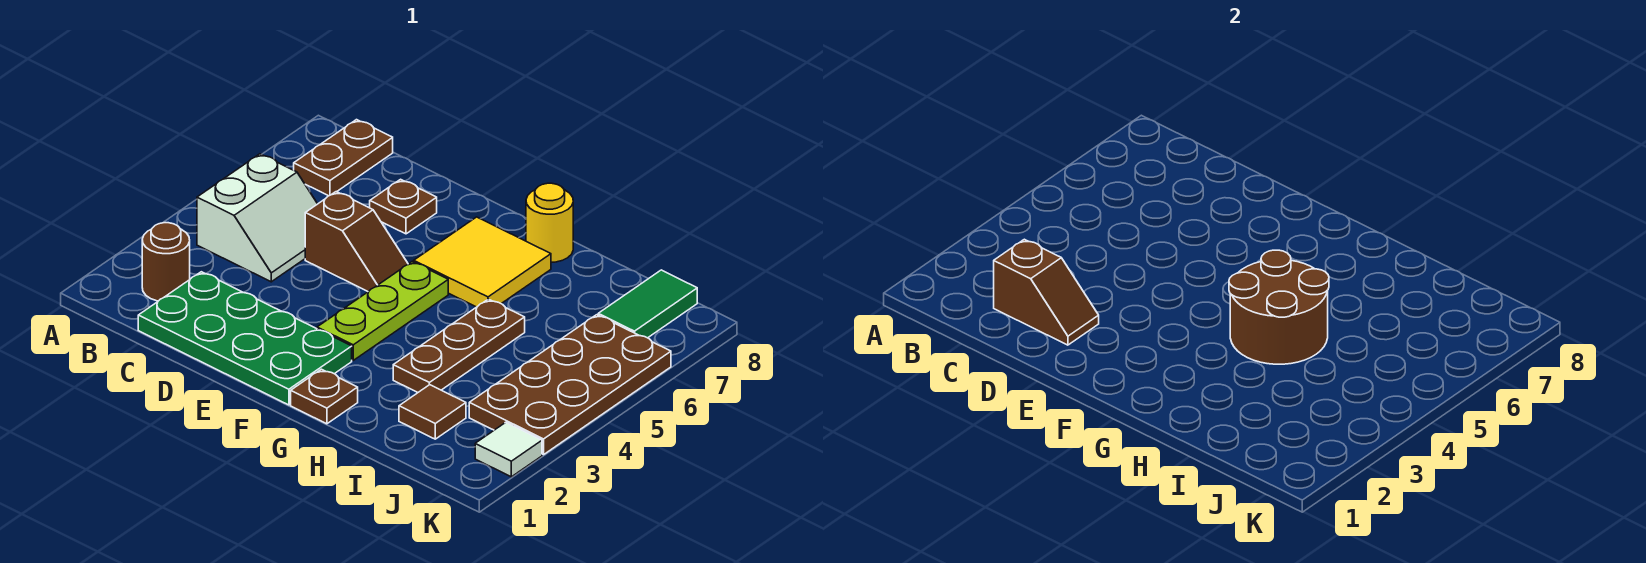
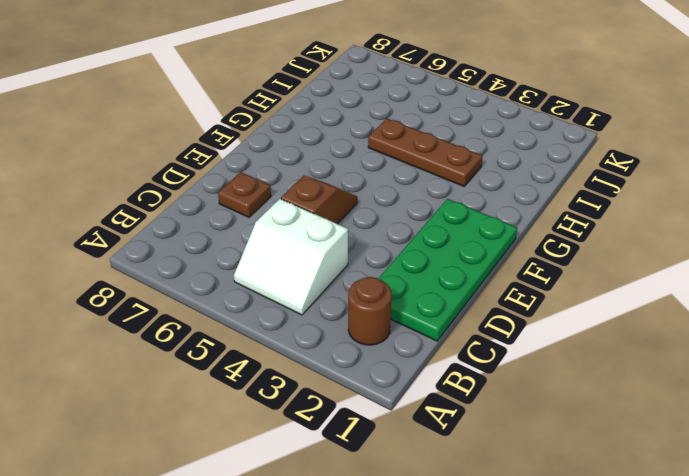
white slope B4:C5 level 1 top C -> white slope B4:C5 level 1 top B
none -> brown plate B7:B8 level 1
none -> lime plate F3:F5 level 1
none -> yellow tile F6:G7 level 1

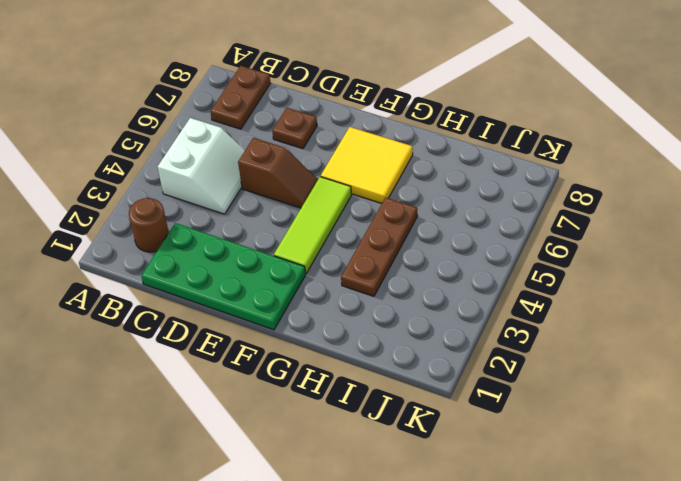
lime tile F3:F5 level 1 -> lime plate F3:F5 level 1
none -> brown plate G1 level 1
none -> yellow round brick G8 level 1
none -> brown tile I2 level 1

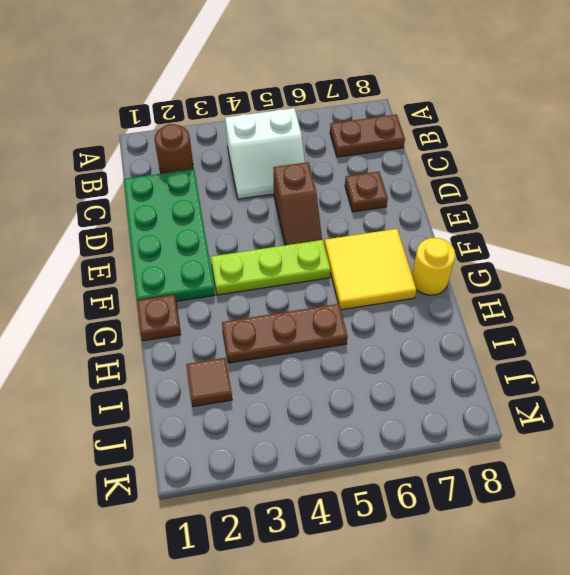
none -> brown plate J3:K6 level 1
none -> green tile J7:J8 level 1
none -> white tile K2 level 1

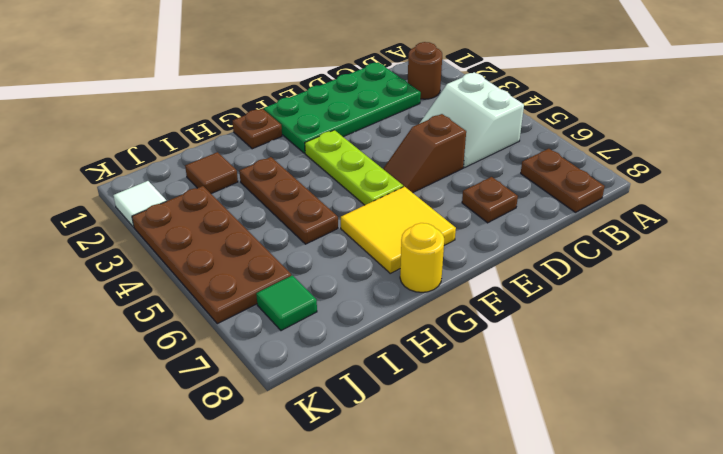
green tile J7 level 1 -> green tile J7:J8 level 1
none -> brown slope C2:D2 level 2 top C
none -> brown round brick G4:H5 level 2

